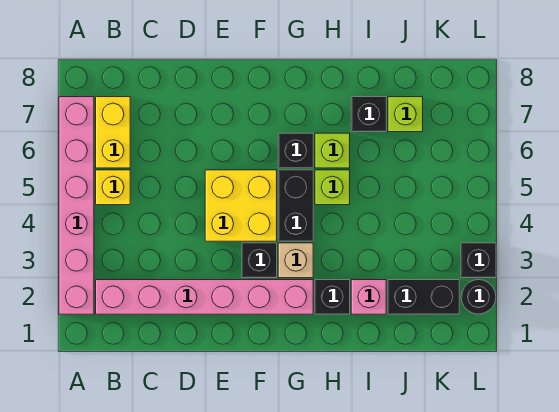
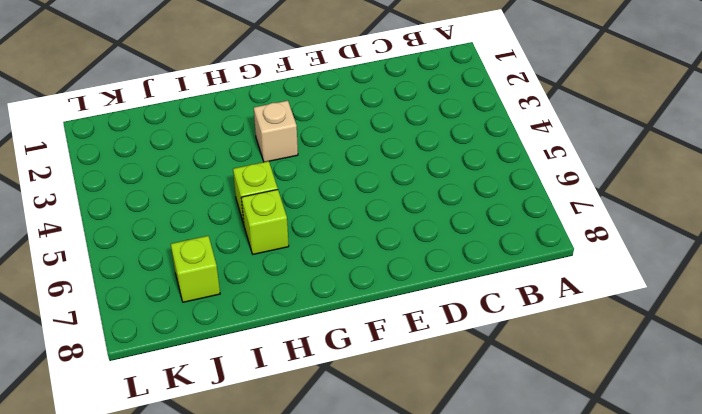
none -> pink brick A2:A7 level 1
none -> pink brick B2:G2 level 1
none -> yellow brick B5 level 1

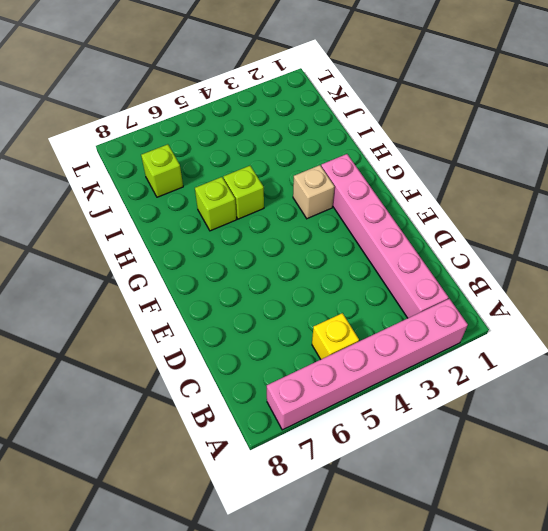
none -> yellow brick B6:B7 level 1
none -> yellow brick E4:F5 level 1
none -> black brick F3 level 1

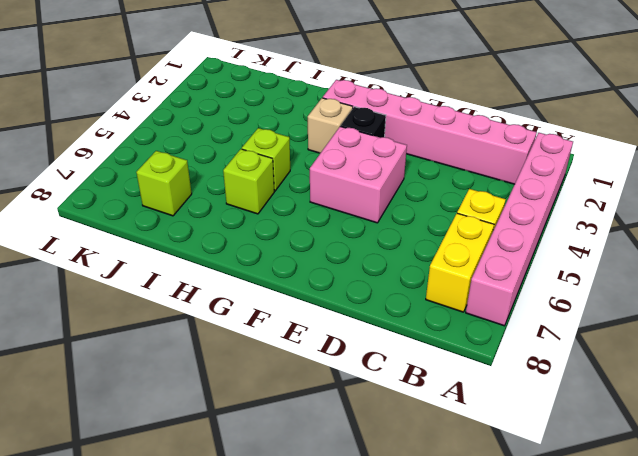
pink brick E4:F5 level 1 -> yellow brick E4:F5 level 1
none -> black brick G4:G5 level 1
none -> black brick G6 level 1
none -> black brick H2 level 1

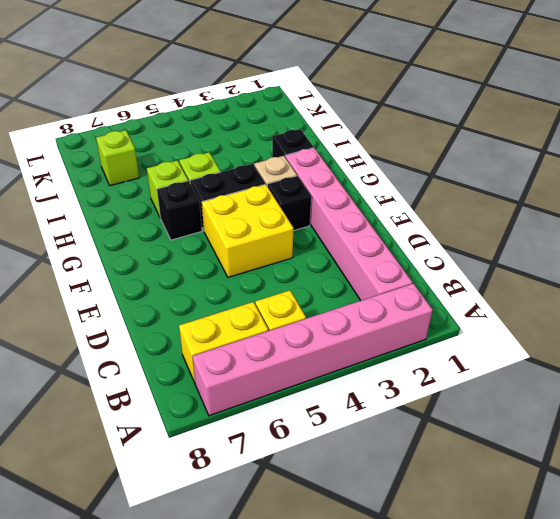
none -> pink brick I2 level 1
none -> black brick I7 level 1
none -> black brick J2:K2 level 1

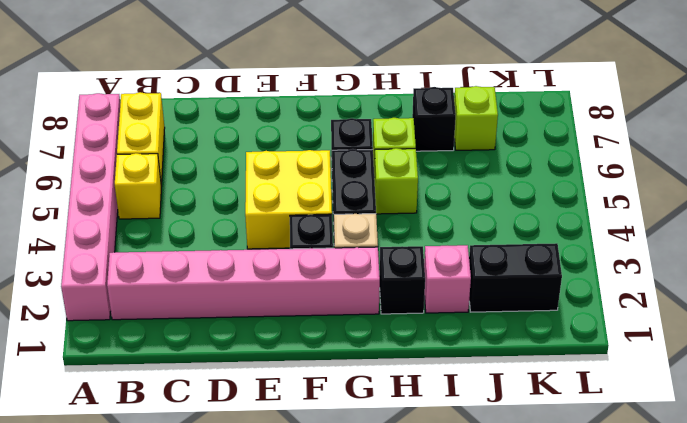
none -> black round brick L2 level 1
none -> black brick L3 level 1

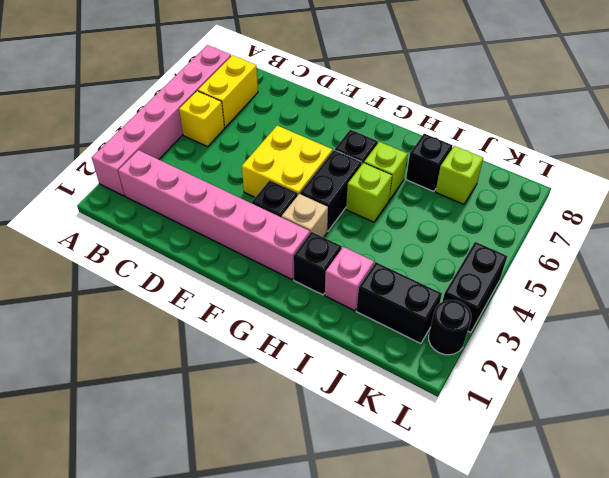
black brick L3:L4 level 1 -> black brick L3 level 1

